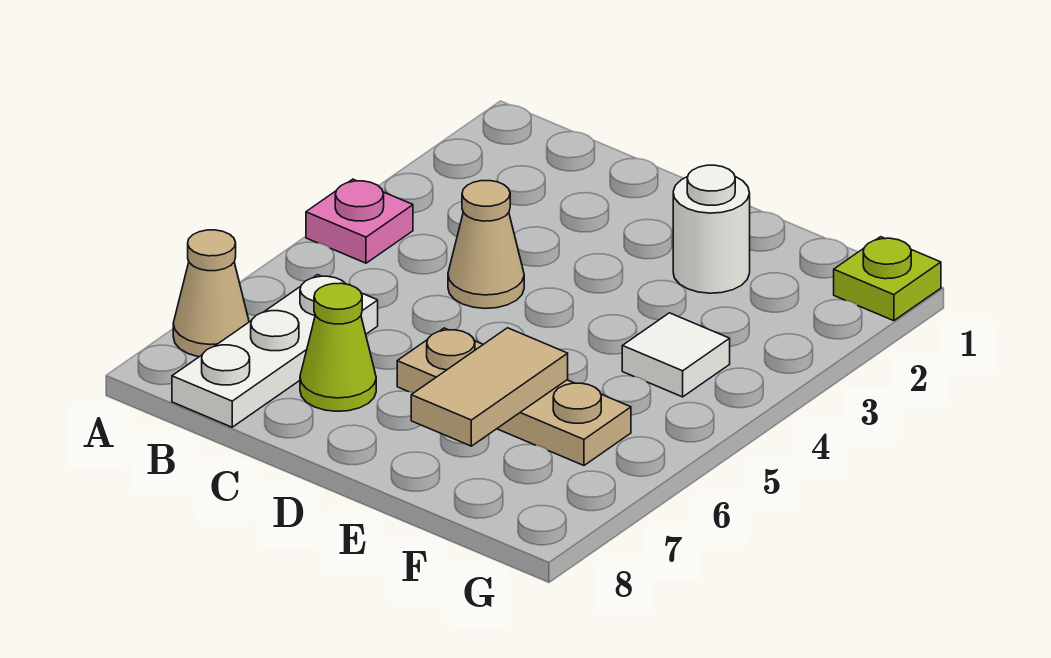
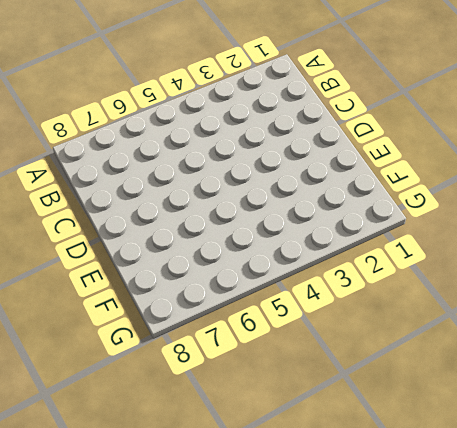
none -> pink plate A4 level 1
none -> tan cone A7 level 1

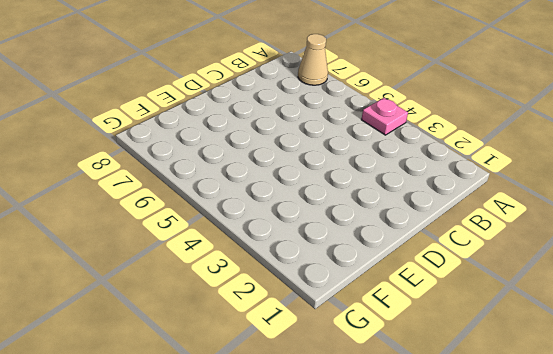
none -> white plate B6:B8 level 1
none -> tan cone C4 level 1

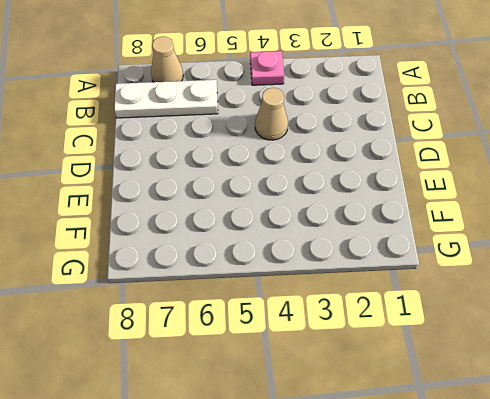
none -> lime cone C7 level 1
none -> tan plate D6:F6 level 1

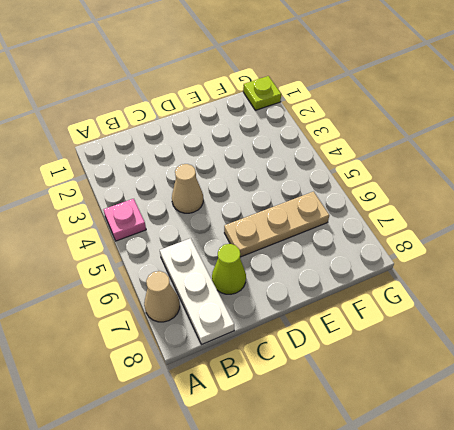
none -> white round brick E2 level 1
none -> white tile F4 level 1

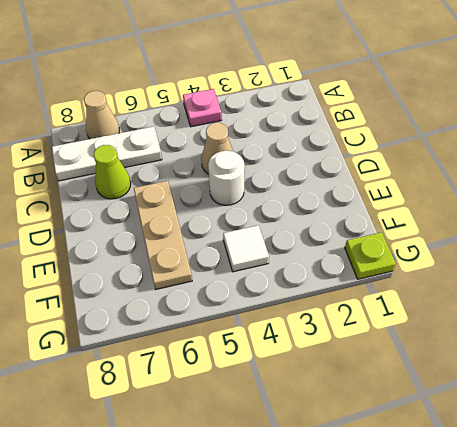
white round brick D4 level 1 -> white round brick E2 level 1
none -> tan tile E6:E7 level 2

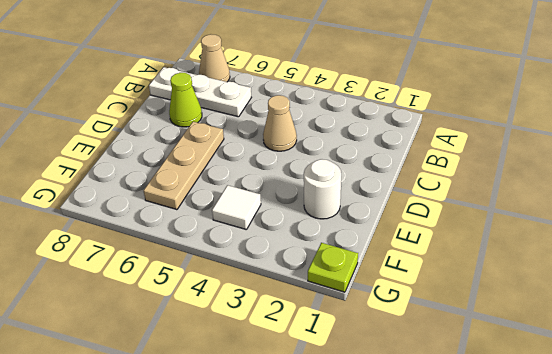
none -> pink plate A4 level 1
none -> tan tile E6:E7 level 2

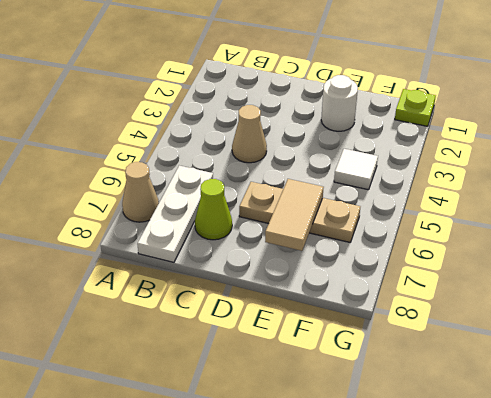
none -> pink plate A4 level 1

